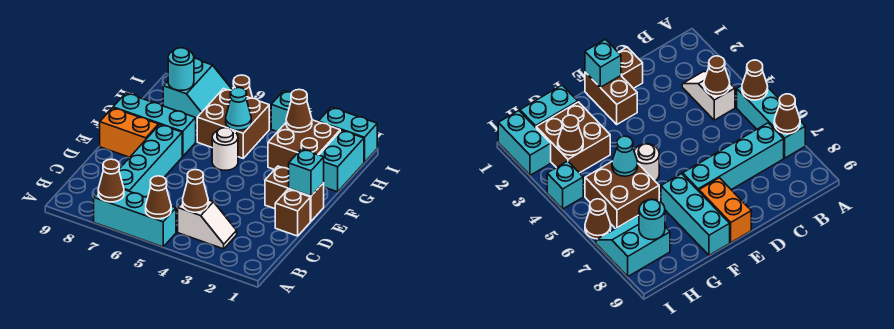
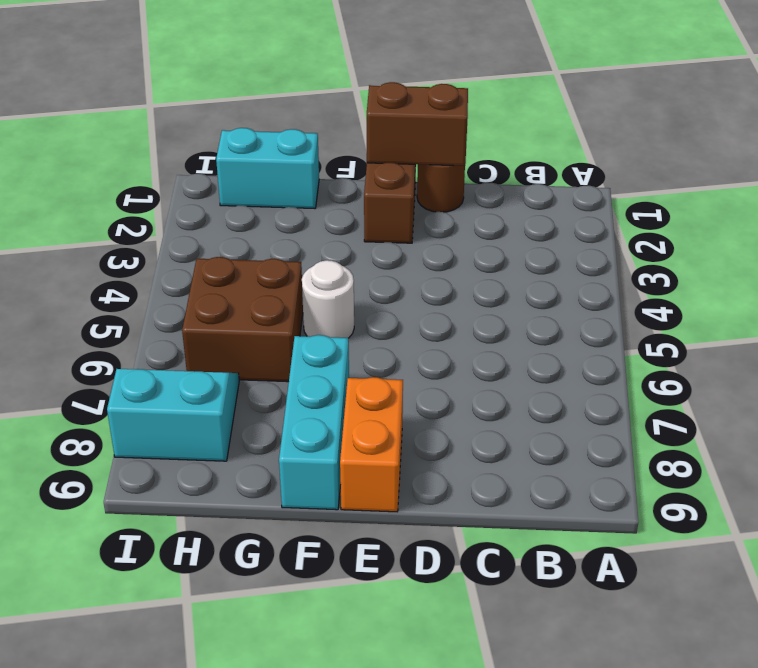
brown round brick D1 level 1 -> brown brick D1 level 1
brown brick D1:E1 level 2 -> cyan brick E1 level 2
none -> cyan brick A5:A7 level 1
none -> white slope B3:B4 level 1 top 4
none -> cyan brick B7:E7 level 1

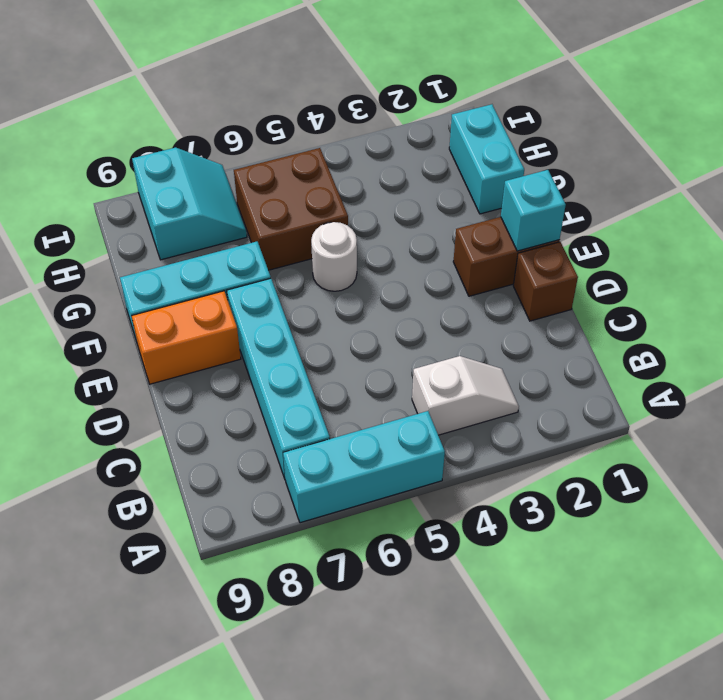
none -> brown brick G2:H3 level 1
none -> cyan brick I1:I2 level 1
none -> cyan brick I4 level 1

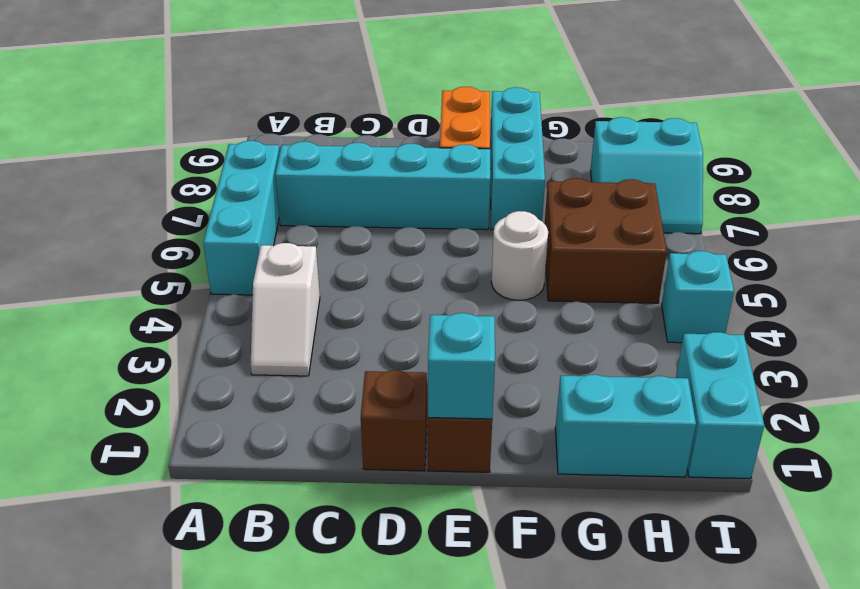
none -> brown brick G2:H3 level 1
none -> brown cone I6 level 1
none -> brown cone A5 level 2

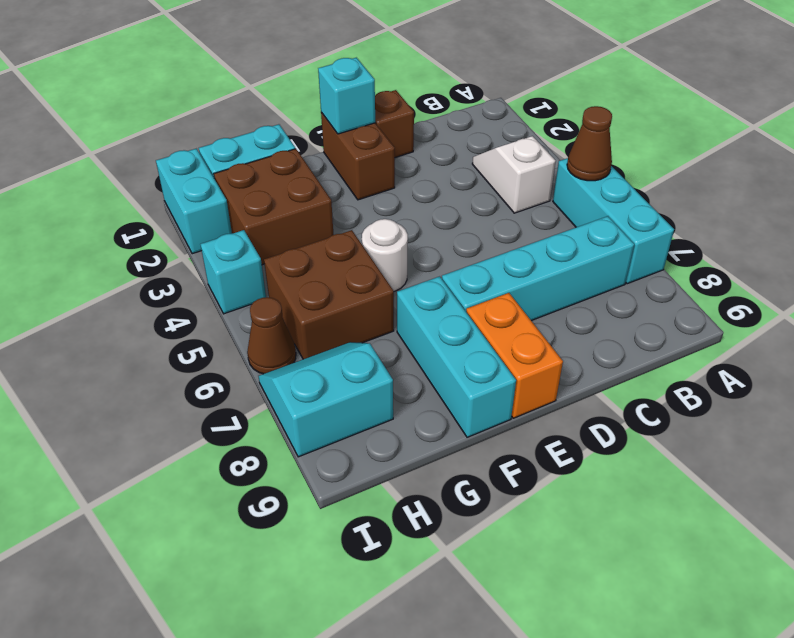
none -> brown cone A7 level 2
none -> brown cone B4 level 2
none -> cyan cone G5 level 2

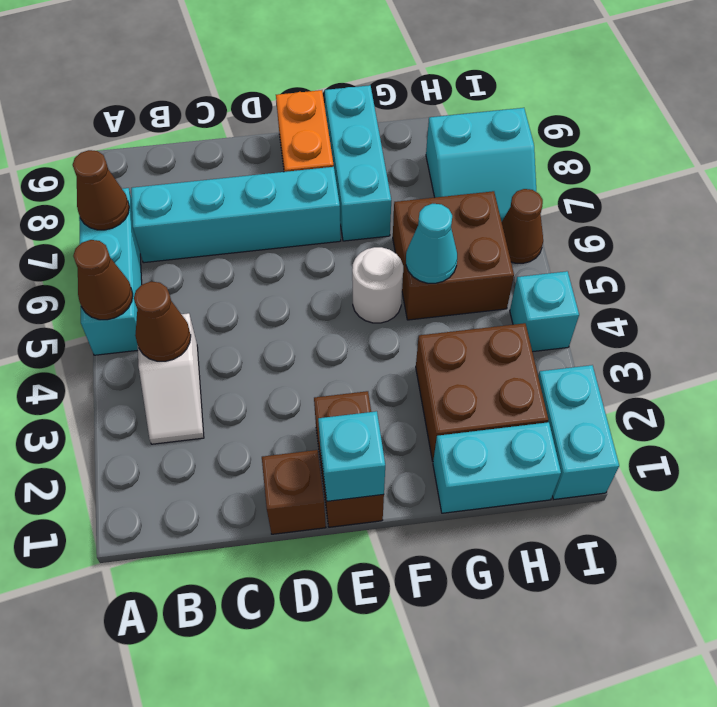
none -> brown cone H3 level 2
none -> cyan round brick H8 level 2

